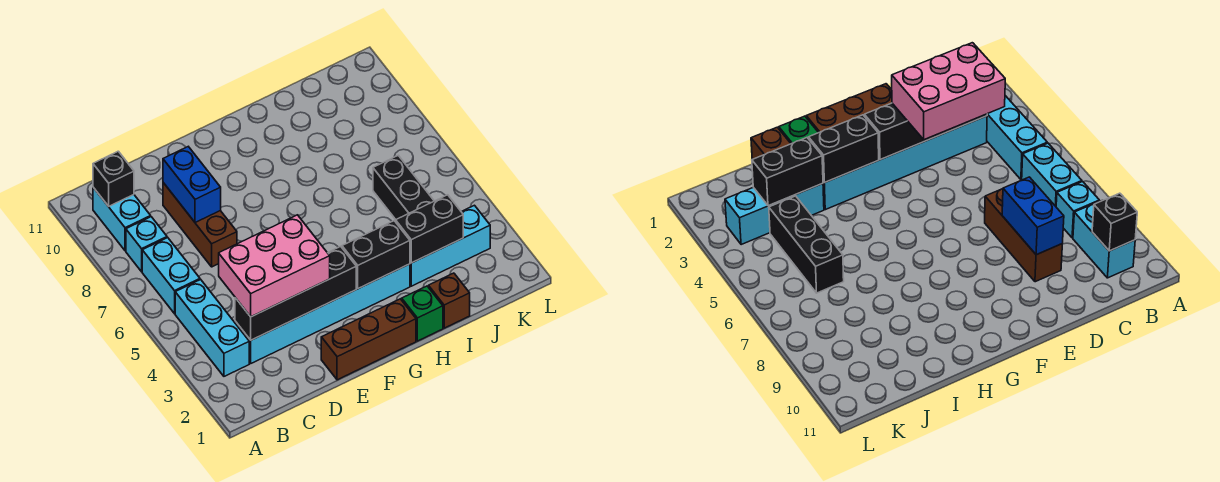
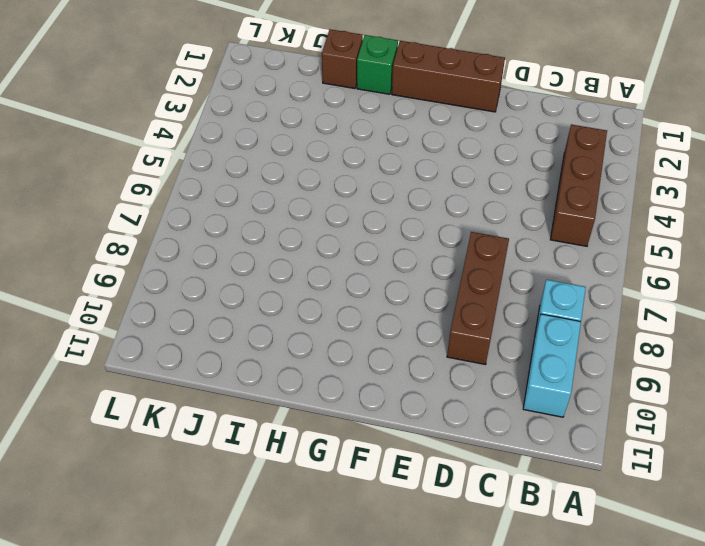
brown brick B3:B5 level 1 -> cyan brick B3:B5 level 1
none -> cyan brick B6:B7 level 1
none -> cyan brick C3:H3 level 1
none -> cyan brick I3:K3 level 1

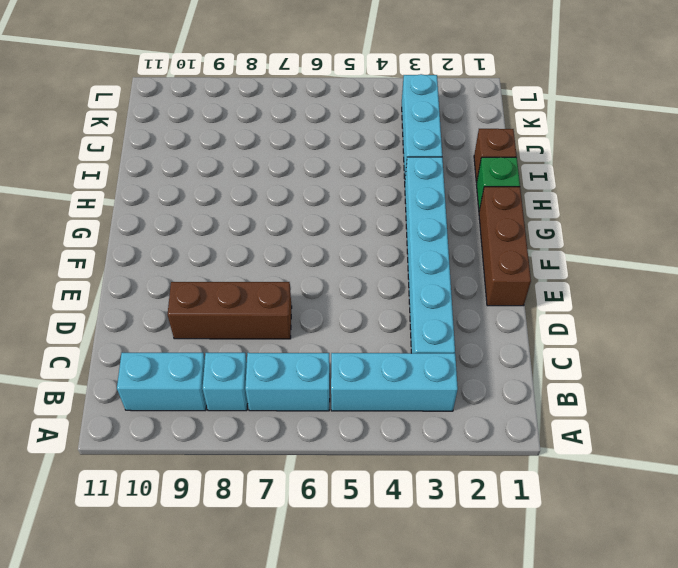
none -> black brick J4:J6 level 1
none -> black brick B10 level 2
none -> black brick C3:F3 level 2

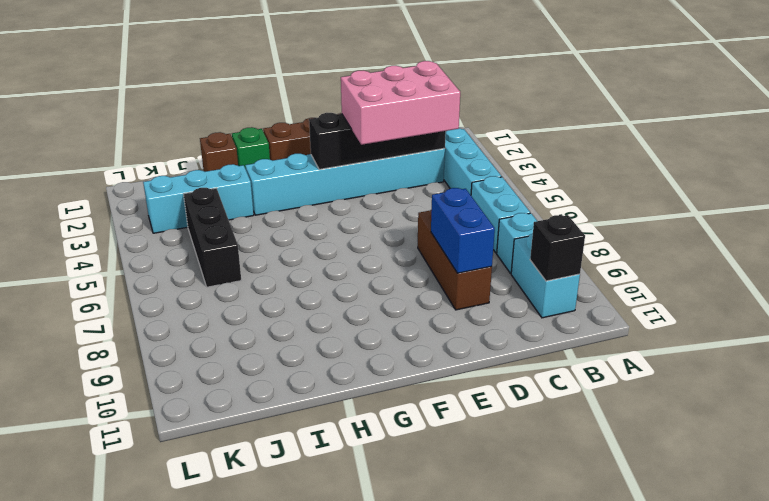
none -> black brick G3:H3 level 2
none -> black brick I3:J3 level 2

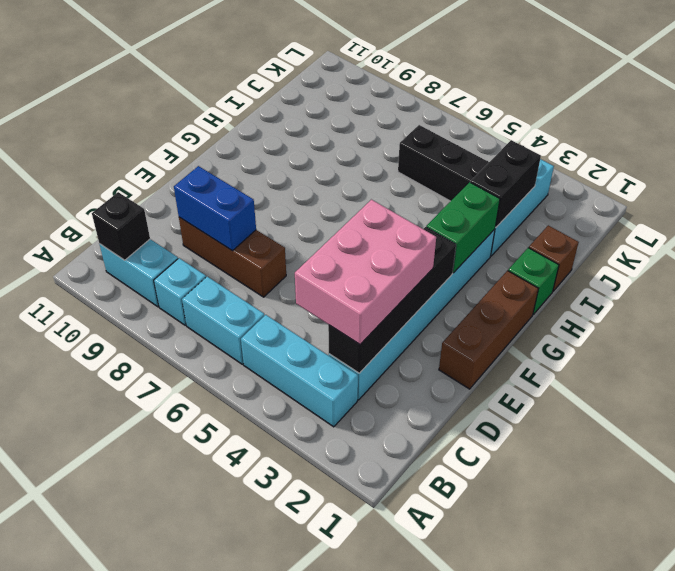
green brick G3:H3 level 2 -> black brick G3:H3 level 2

